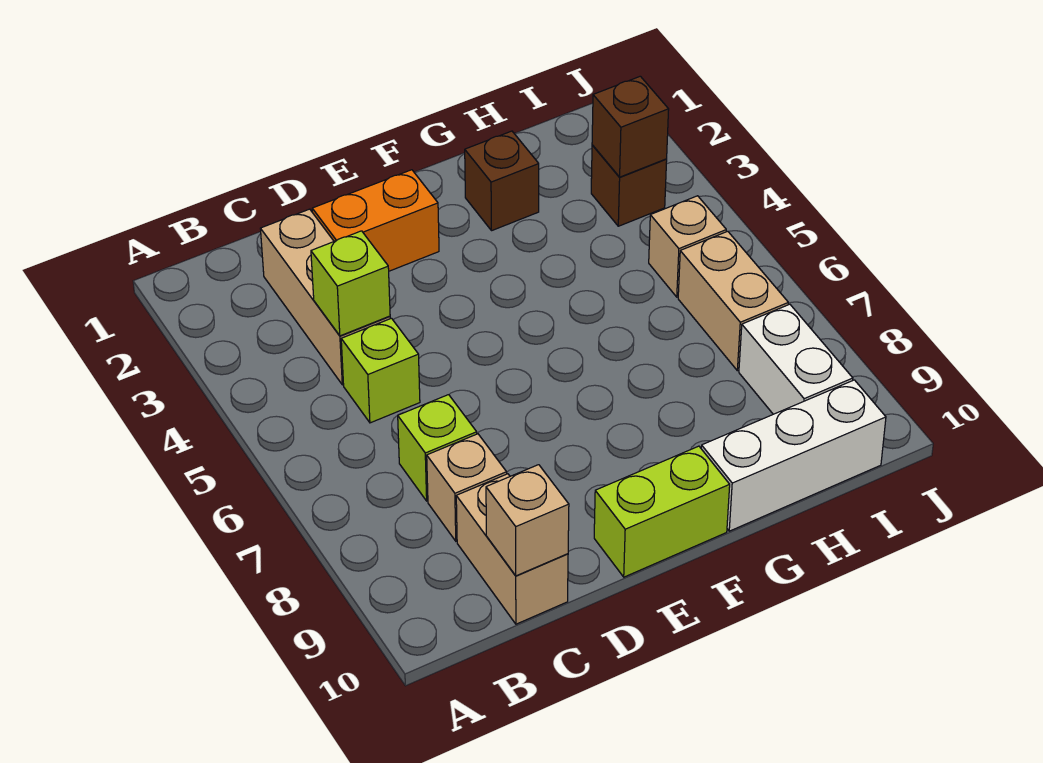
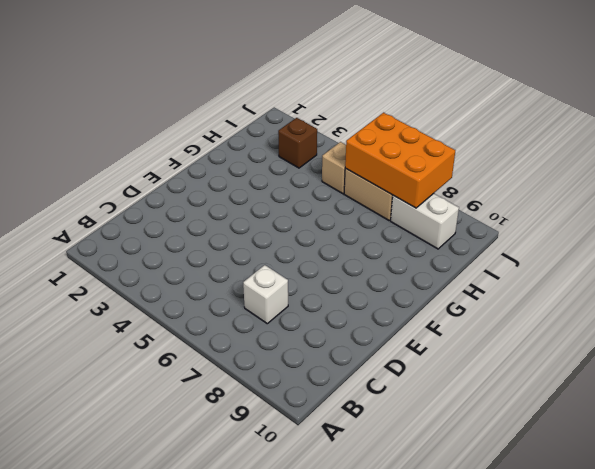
white brick C7 level 1 -> lime brick C7 level 1
orange brick I6:J8 level 2 -> none
none -> tan brick C2:C4 level 1
none -> lime brick C5 level 1
none -> tan brick C8 level 1

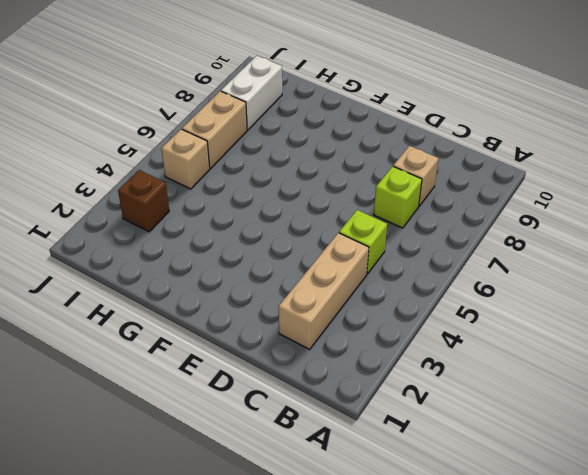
none -> tan brick C9:C10 level 1
none -> orange brick D2:E2 level 1
none -> lime brick E10:F10 level 1

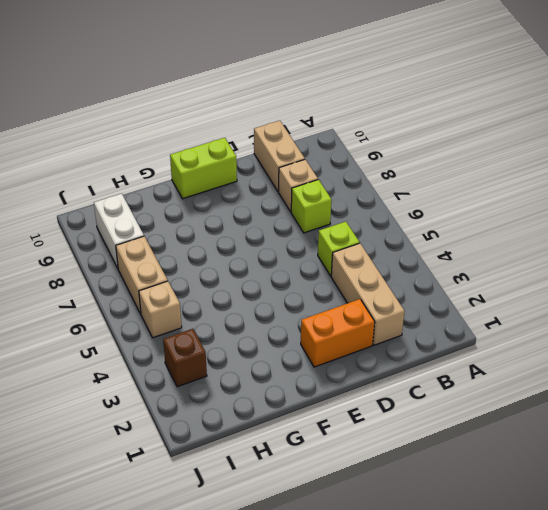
none -> brown brick G2 level 1
none -> white brick G10:I10 level 1
none -> lime brick C4 level 2

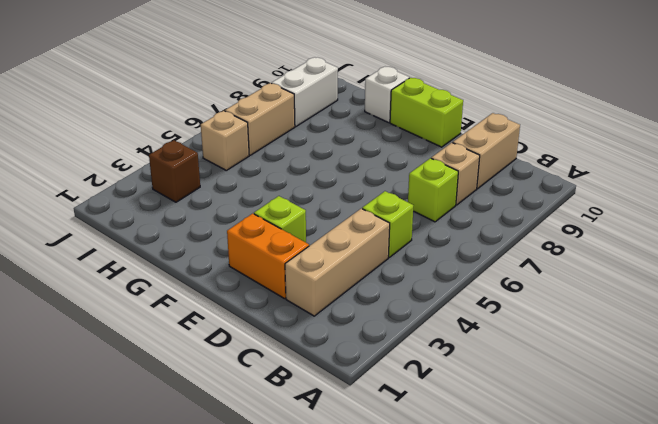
lime brick E3 level 1 -> lime brick C4 level 2
white brick G10 level 1 -> white brick G10:I10 level 1
none -> brown brick G2 level 1
none -> tan brick C10 level 2
none -> brown brick I3 level 2

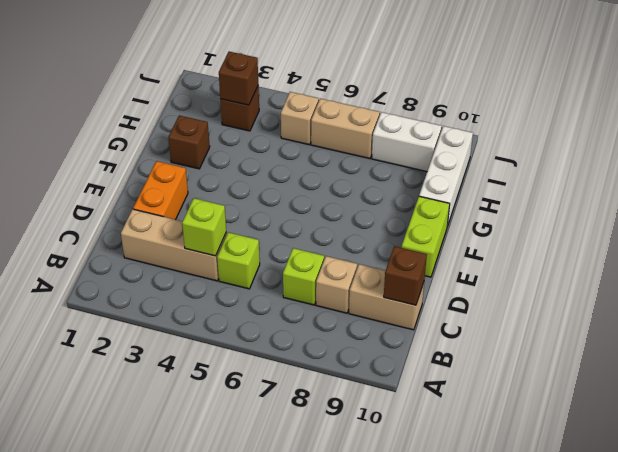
brown brick C10 level 2 -> tan brick C10 level 2

